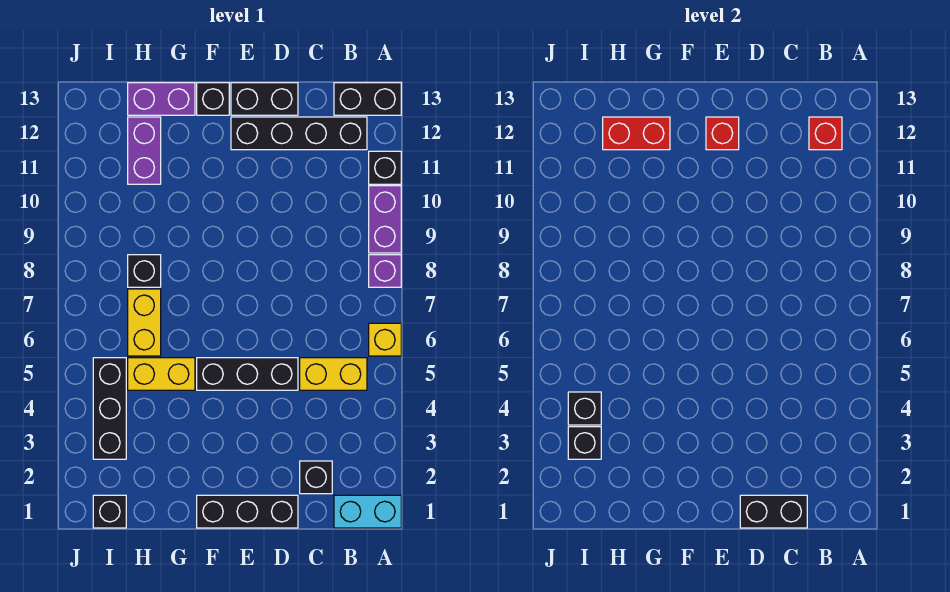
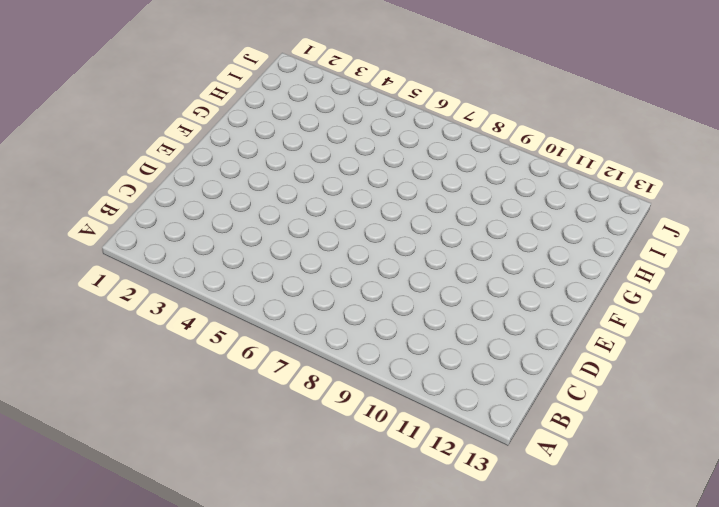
none -> cyan brick A1:B1 level 1
none -> yellow brick A6 level 1
none -> purple brick A8 level 1

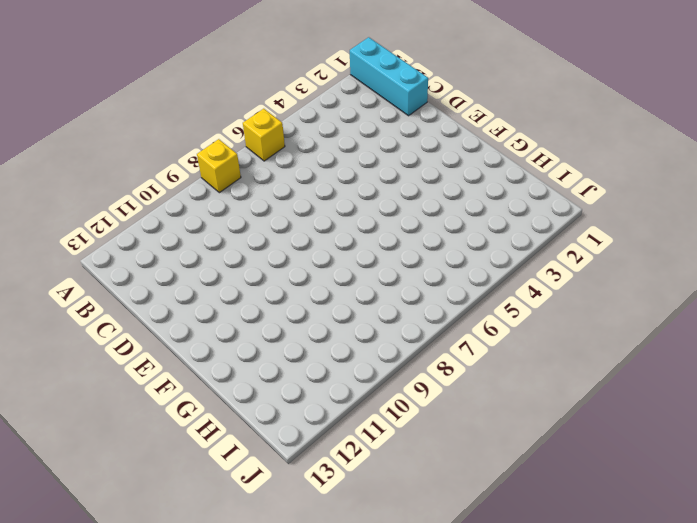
cyan brick A1:C1 level 1 -> cyan brick A1:B1 level 1
yellow brick A8 level 1 -> purple brick A8 level 1
none -> purple brick A9:A10 level 1
none -> black brick A11 level 1
none -> black brick A13:B13 level 1

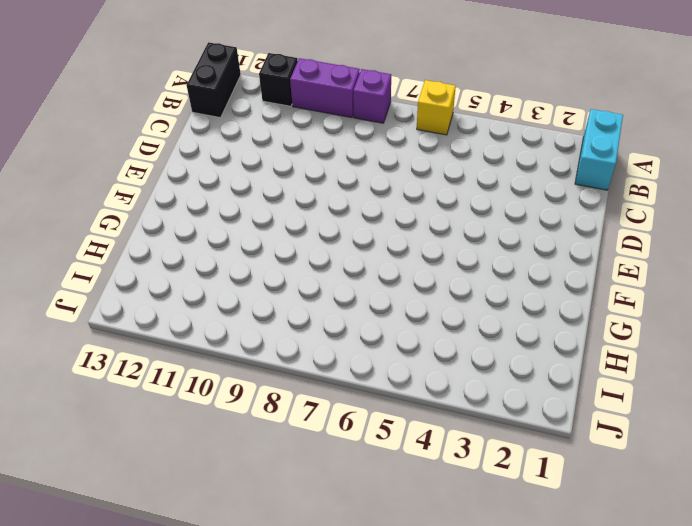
none -> yellow brick B5:C5 level 1
none -> black brick B12:E12 level 1
none -> black brick C2 level 1

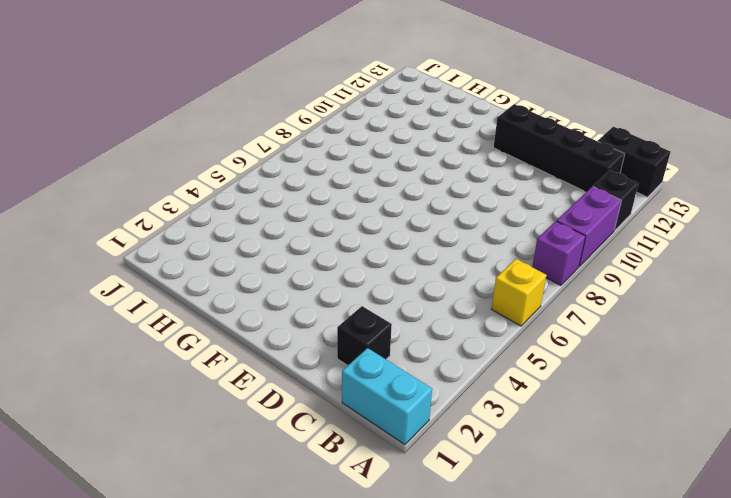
none -> yellow brick B5:C5 level 1
none -> black brick D1:F1 level 1
none -> black brick D5:F5 level 1

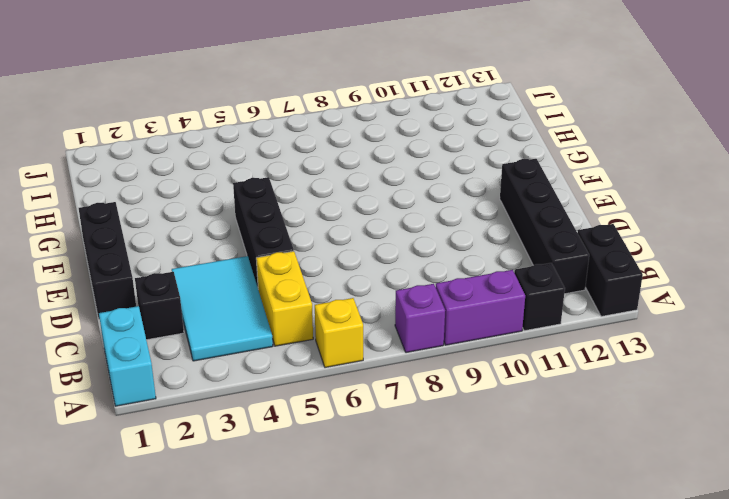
cyan tile B3:D4 level 1 -> none
none -> black brick D13:E13 level 1
none -> black brick F13 level 1
none -> yellow brick G5:H5 level 1

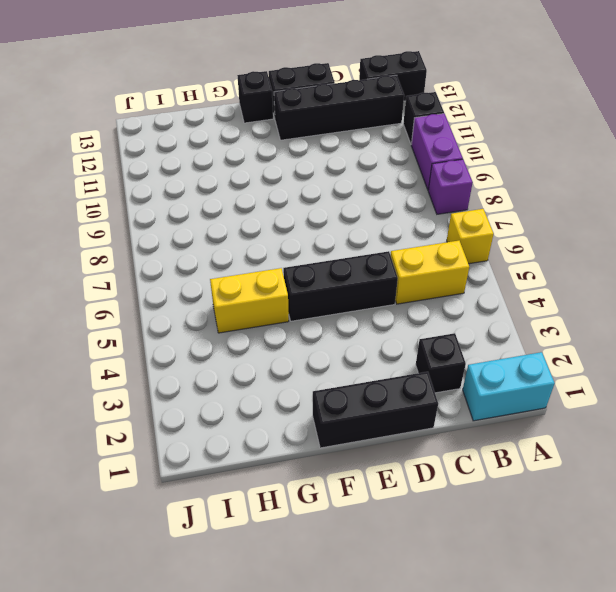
none -> purple brick G13:H13 level 1
none -> yellow brick H6:H7 level 1
none -> black brick H8 level 1

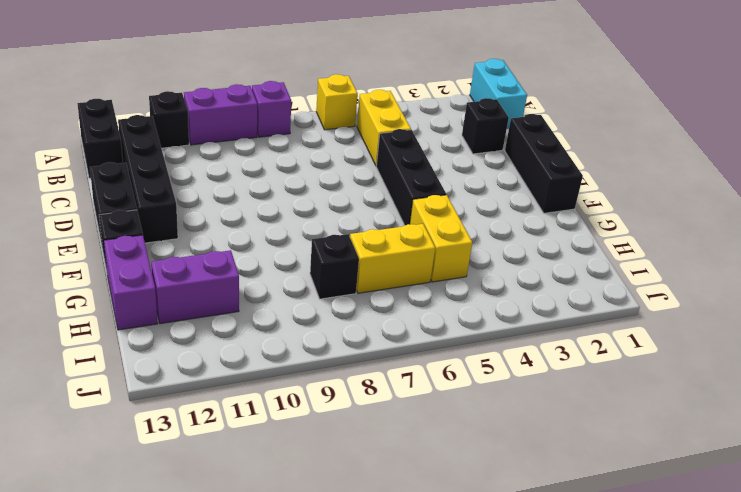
none -> black brick I1 level 1
none -> black brick I3:I5 level 1
none -> red brick B12 level 2

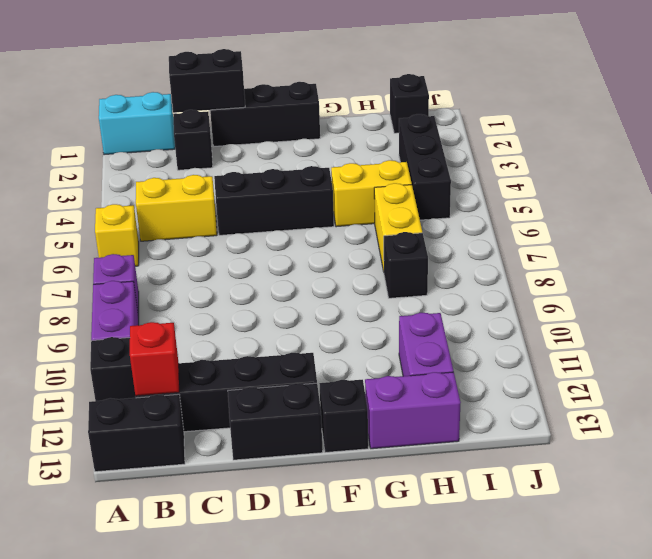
none -> red brick E12 level 2
none -> red brick G12:H12 level 2
none -> black brick I3 level 2

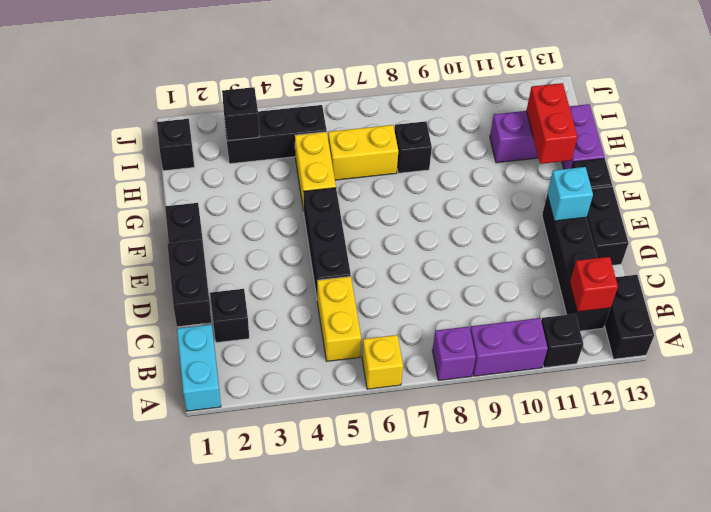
cyan brick E12 level 2 -> red brick E12 level 2
none -> black brick I4 level 2

